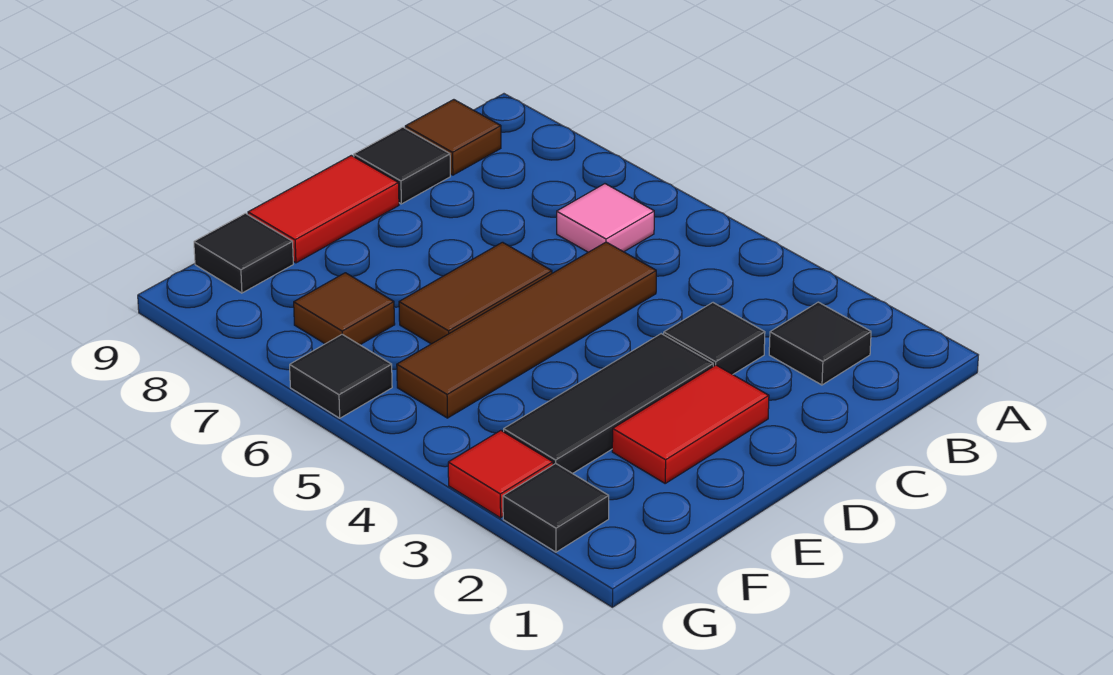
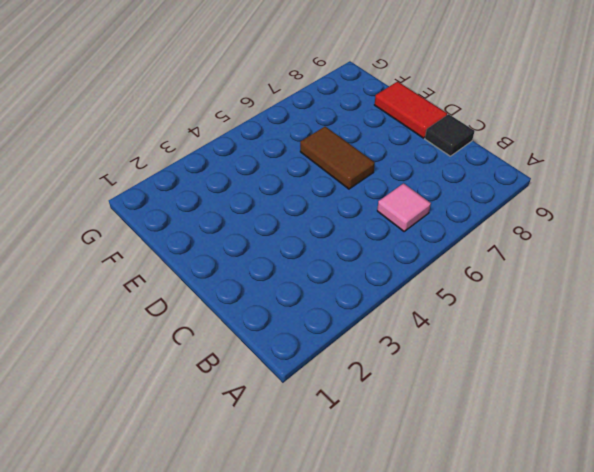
none -> black tile B2 level 1
none -> brown tile B9 level 1
none -> black tile C3 level 1

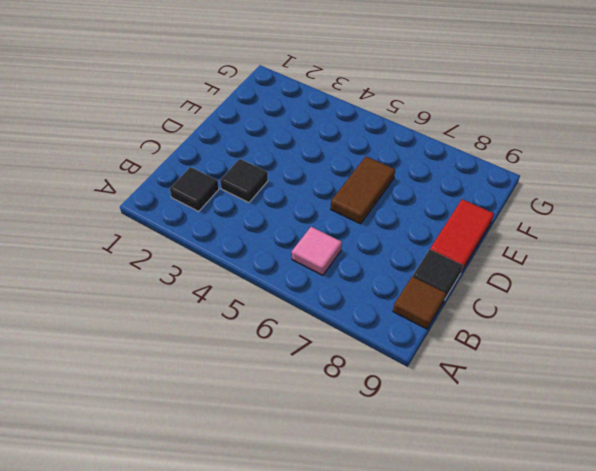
none -> brown tile C5:F5 level 1
none -> red tile D2:E2 level 1
none -> black tile D3:F3 level 1

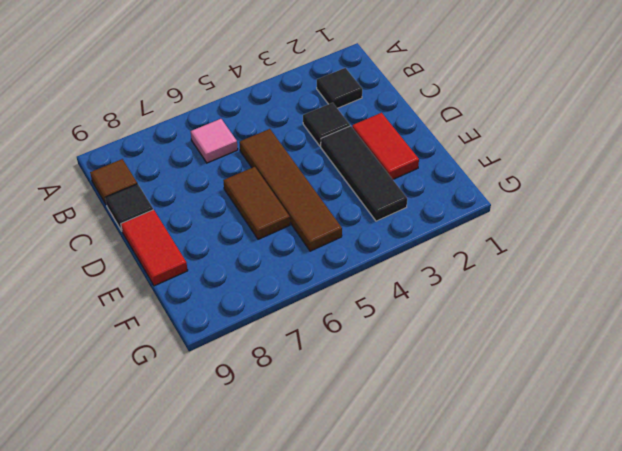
none -> brown tile F7 level 1
none -> black tile F9 level 1
none -> black tile G2 level 1

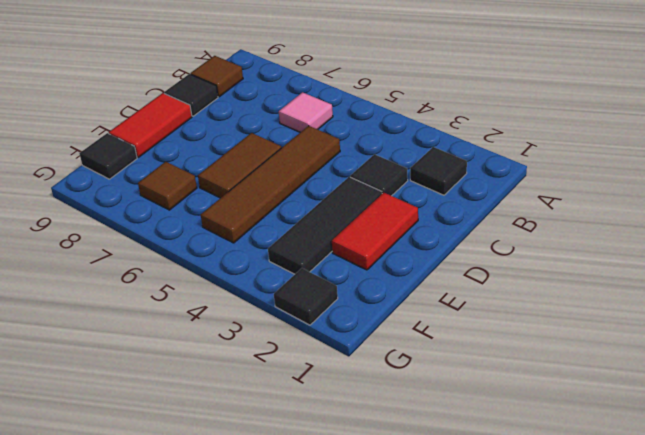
none -> red tile G3 level 1
none -> black tile G6 level 1

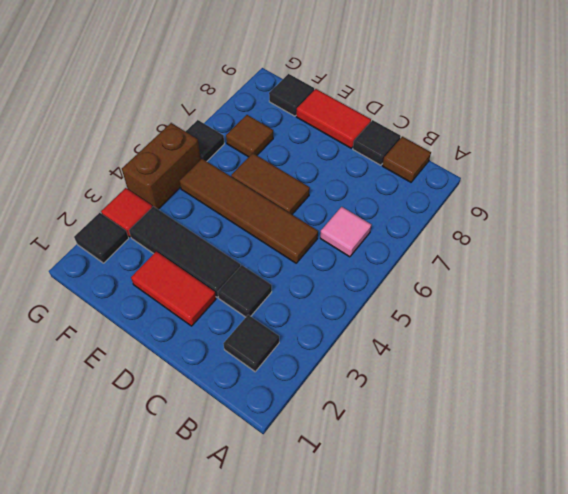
brown brick G4:G5 level 1 -> none

